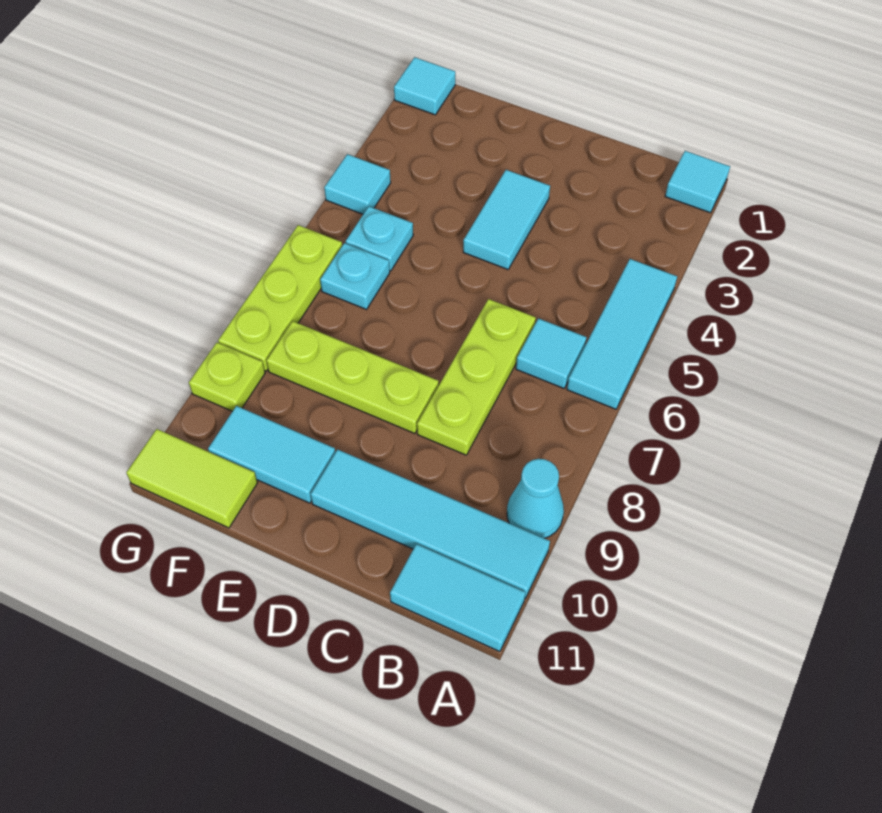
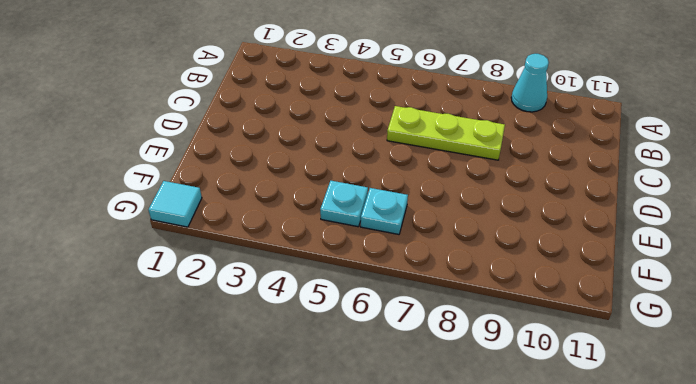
none -> cyan tile A1 level 1
none -> cyan tile A4:A6 level 1
none -> cyan tile A10:D10 level 1

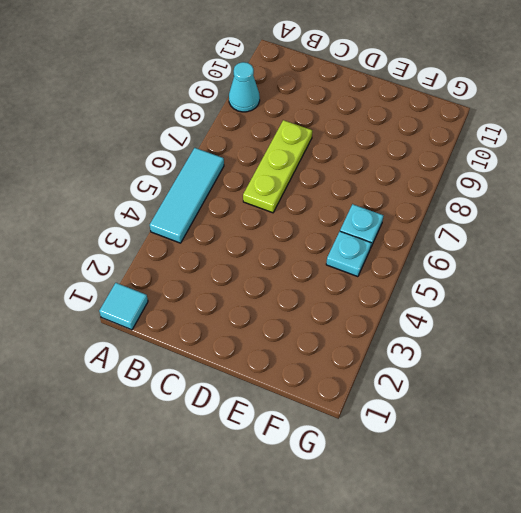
none -> cyan tile A10:D10 level 1
none -> cyan tile A11:B11 level 1
none -> cyan tile B6 level 1

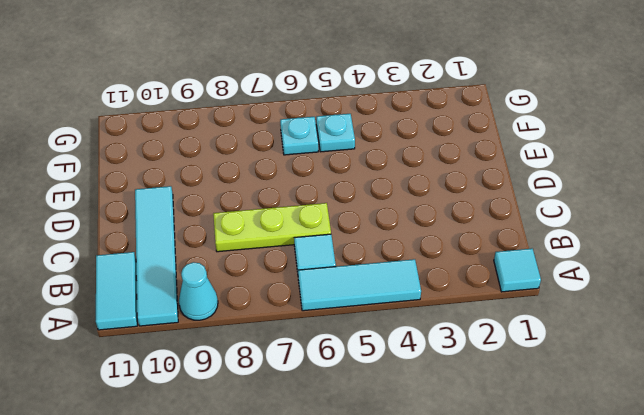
none -> cyan tile D3:D4 level 1
none -> lime plate D8:F8 level 1
none -> cyan tile E10:F10 level 1

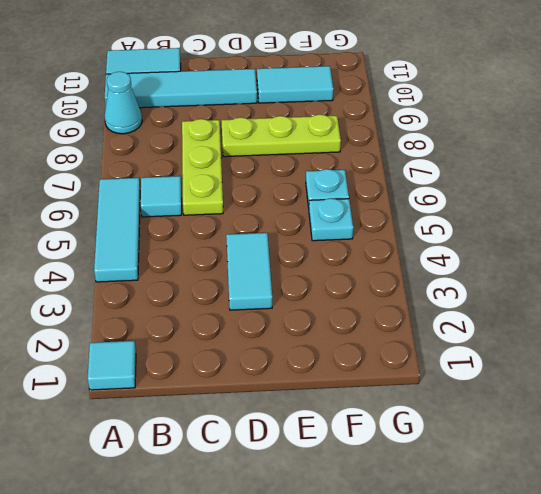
none -> lime tile F11:G11 level 1
none -> cyan tile G1 level 1
none -> cyan tile G4 level 1

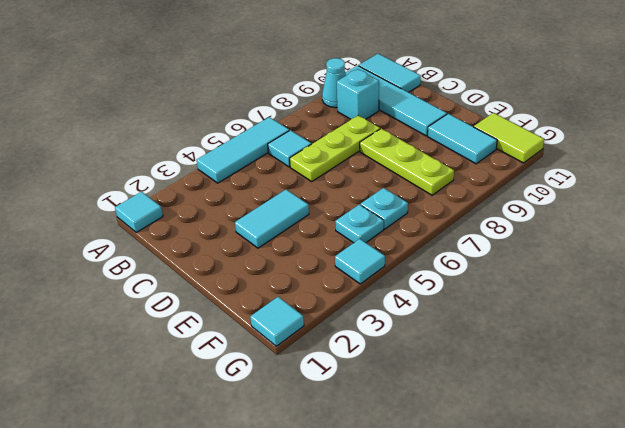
cyan brick B9 level 1 -> none
none -> lime plate G6:G8 level 1
none -> lime plate G9 level 1

